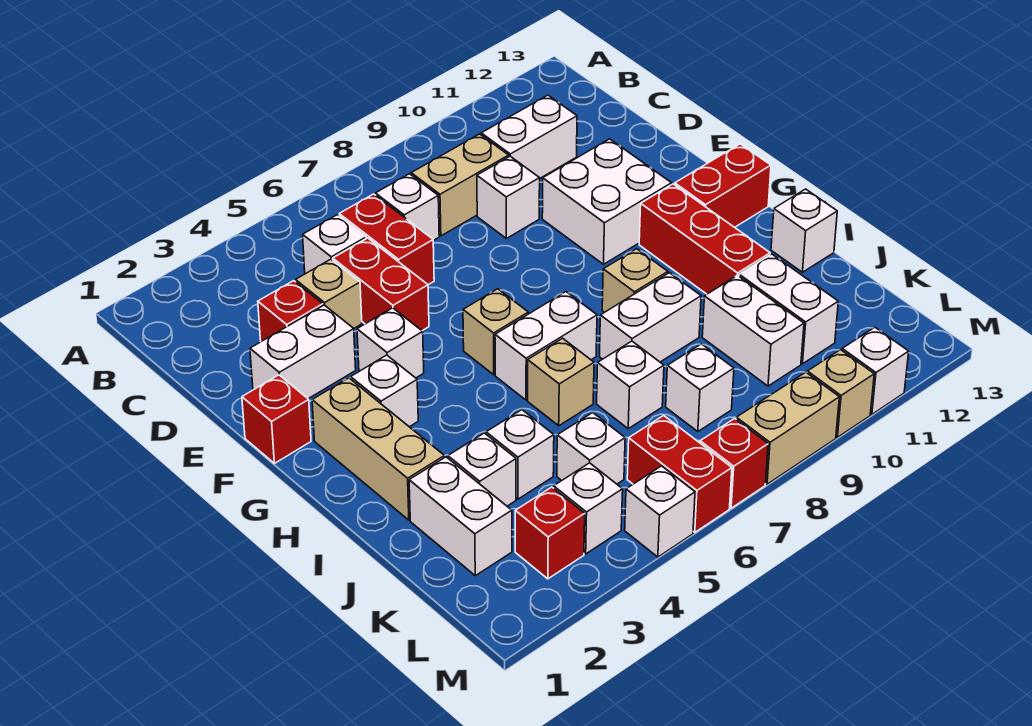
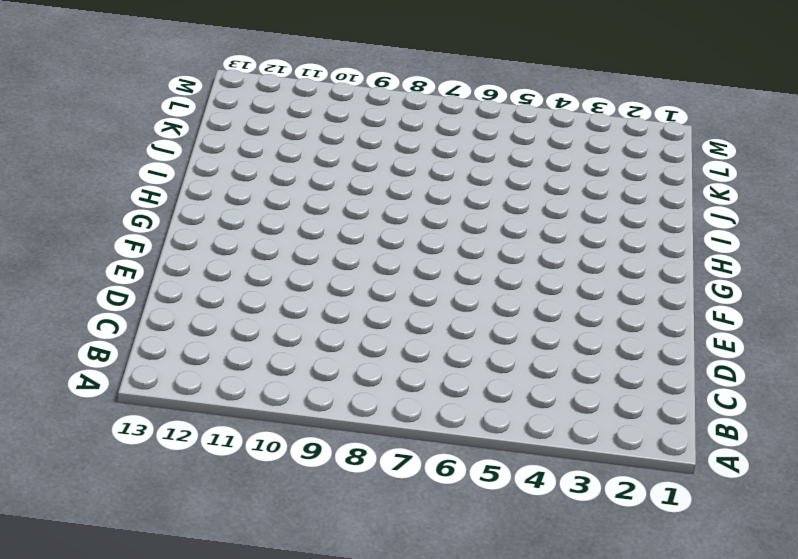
none -> white brick C5 level 1
none -> red brick C6:D6 level 1
none -> white brick C7 level 1
none -> tan brick C8:C9 level 1

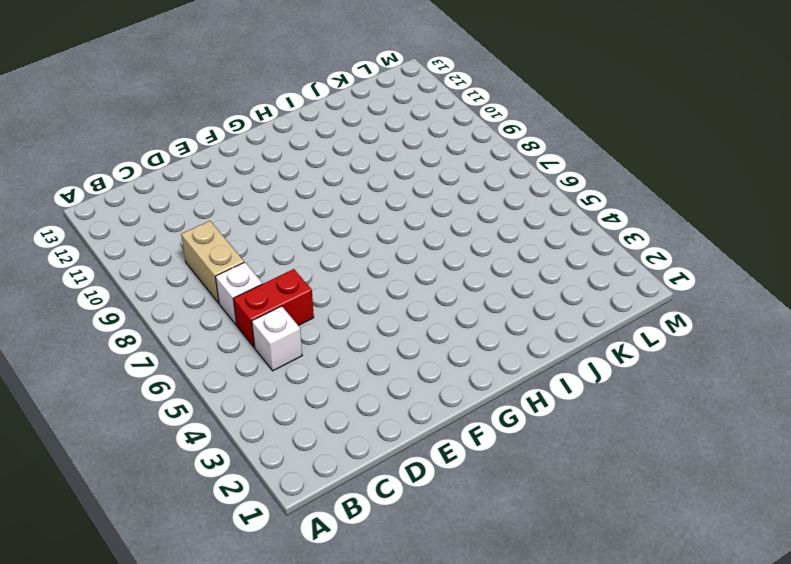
none -> white brick C10:C11 level 1
none -> red brick D3 level 1
none -> tan brick D4 level 1
none -> red brick D5:E5 level 1

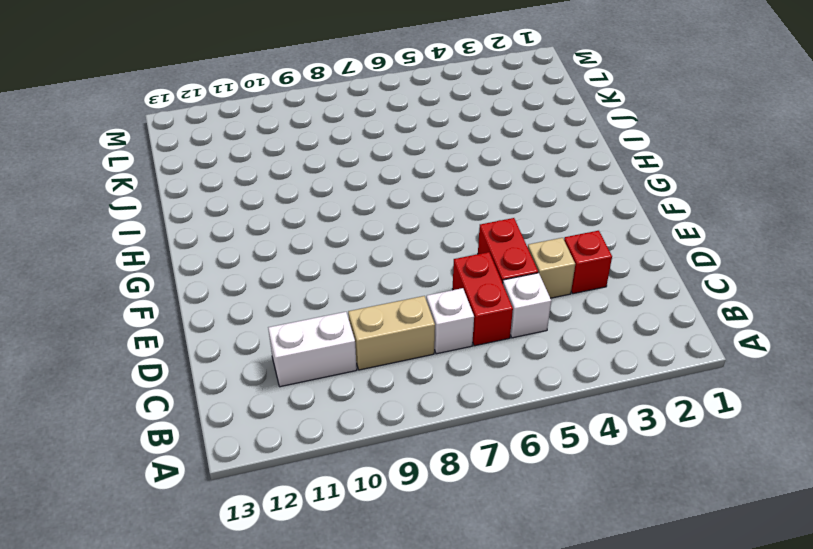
none -> white brick D9 level 1
none -> white brick E2:E3 level 1
none -> white brick E10:F11 level 1
none -> red brick F1 level 1

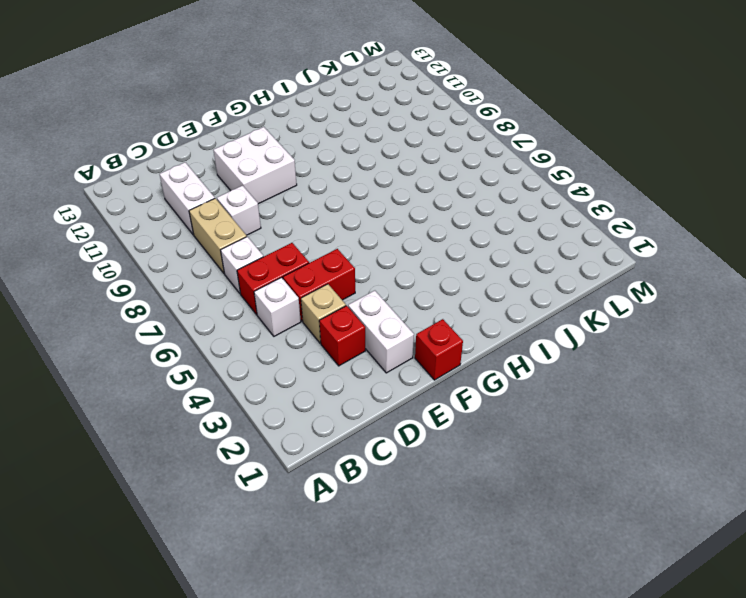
none -> white brick F4 level 1
none -> tan brick G2:I2 level 1
none -> white brick G3 level 1
none -> tan brick G6 level 1

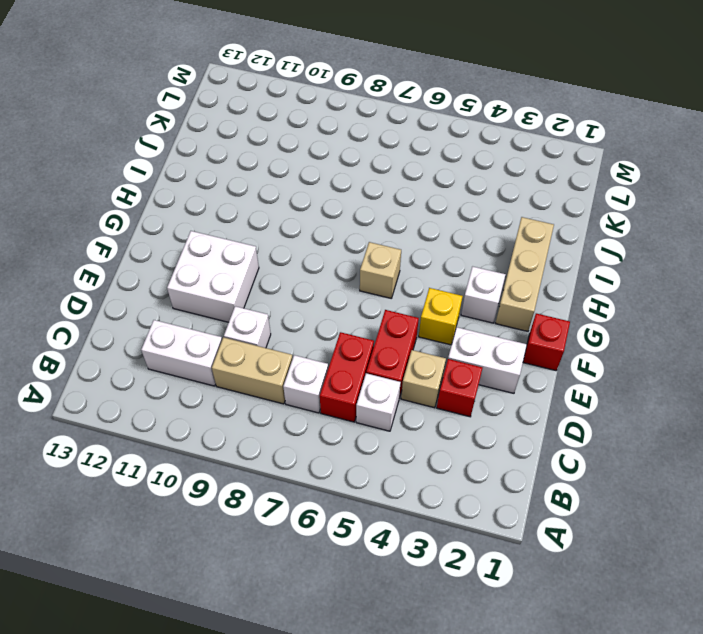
yellow brick F4 level 1 -> white brick F4 level 1
none -> red brick G11:I11 level 1
none -> red brick G12:G13 level 1
none -> white brick H6:H7 level 1
none -> tan brick H9 level 1

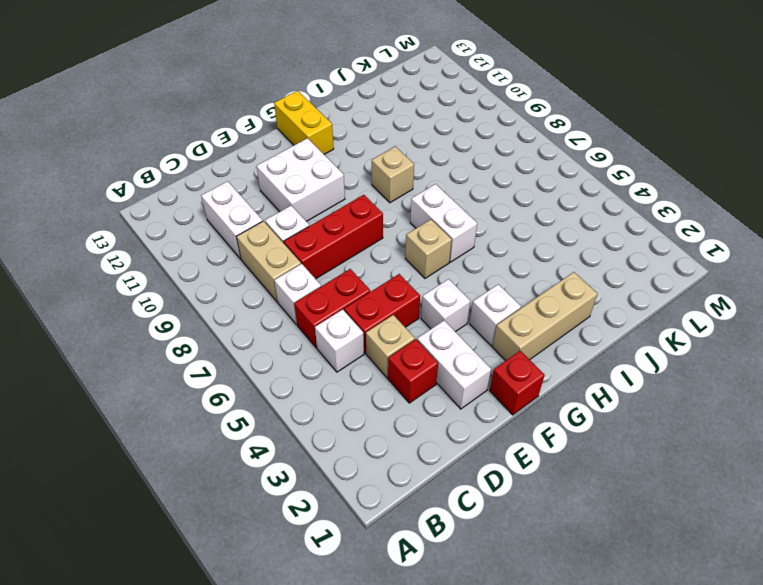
red brick D8:F8 level 1 -> red brick G11:I11 level 1
yellow brick G12:G13 level 1 -> red brick G12:G13 level 1
none -> tan brick I6 level 1
none -> white brick I8:I9 level 1
none -> white brick I13 level 1
none -> white brick J2:K2 level 1

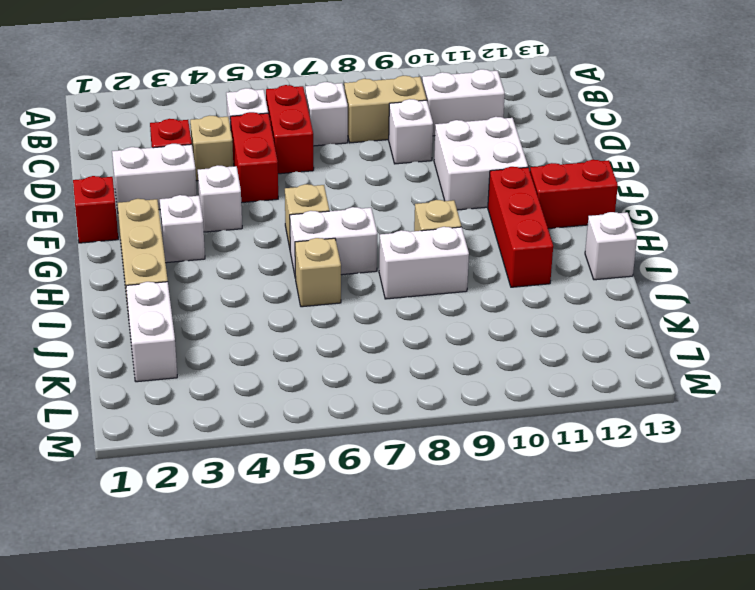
none -> white brick J3 level 1
none -> white brick J4 level 1
none -> white brick J7 level 1
none -> white brick J10:K10 level 1

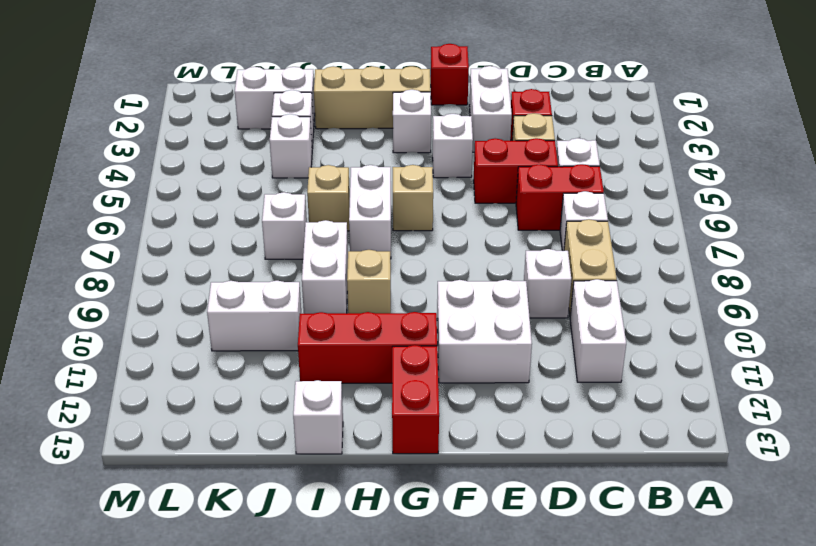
none -> white brick J11:K11 level 1
none -> white brick K5 level 1
none -> white brick K8 level 1
none -> red brick L3 level 1

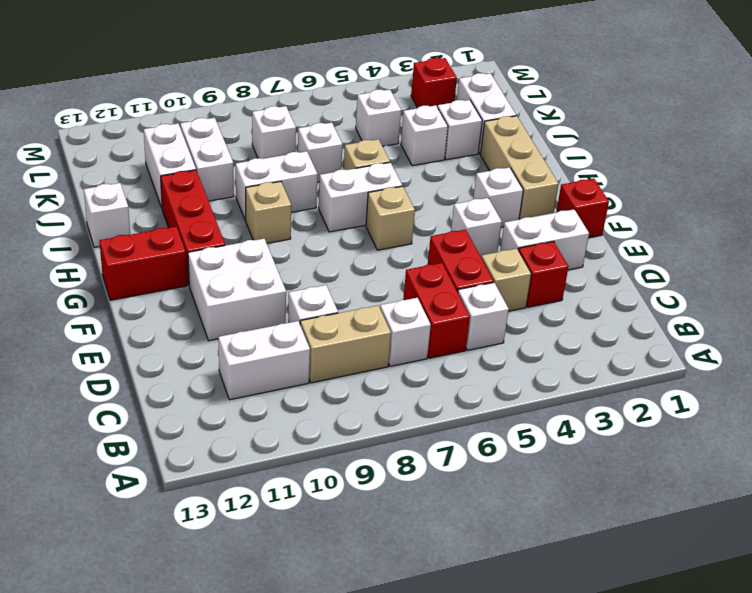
none -> white brick L4 level 1
none -> red brick L6:M6 level 1
none -> white brick M5 level 1
none -> red brick M7 level 1

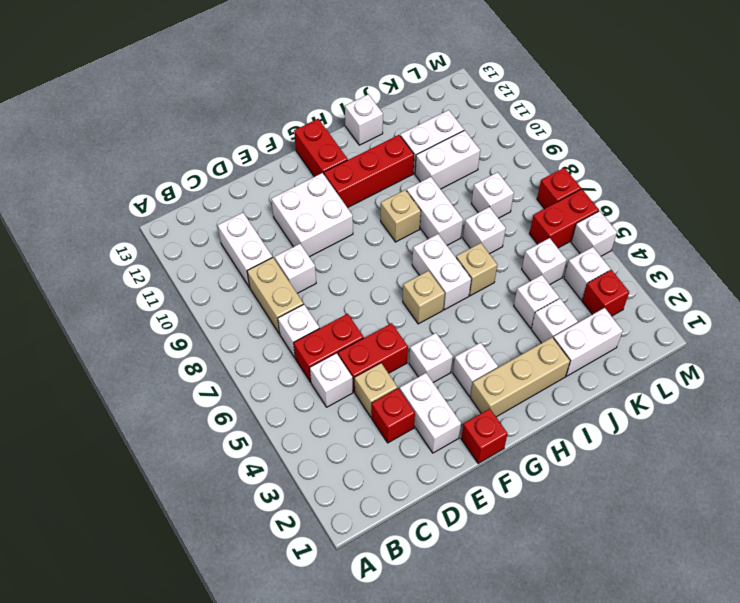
none -> tan brick M8:M9 level 1
none -> tan brick M10 level 1
none -> white brick M11 level 1

